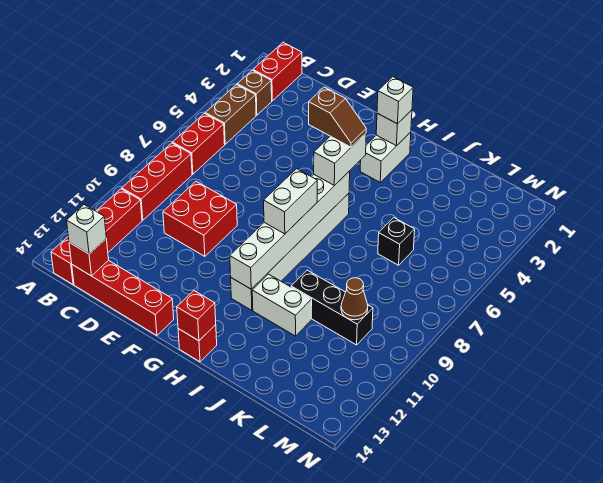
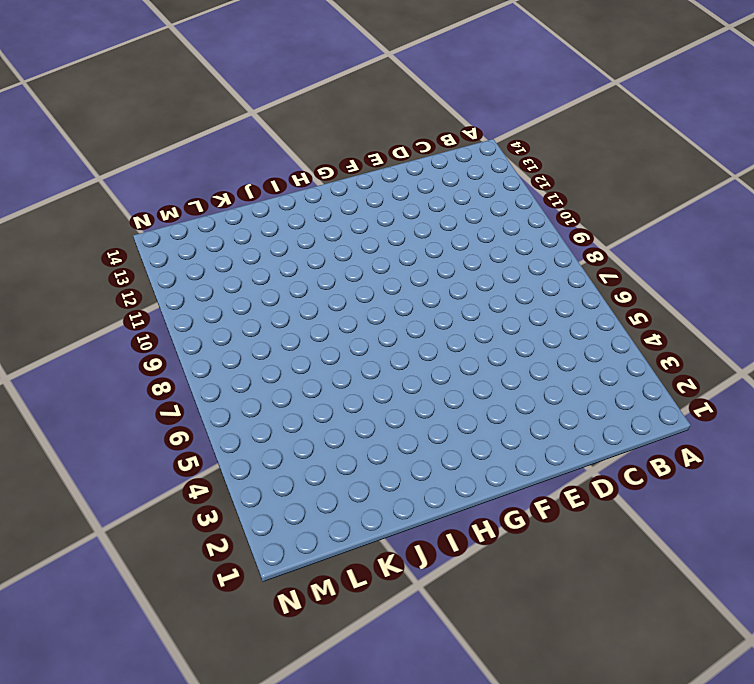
none -> red brick B1:B2 level 1
none -> brown brick B3 level 1
none -> brown brick B4:B5 level 1

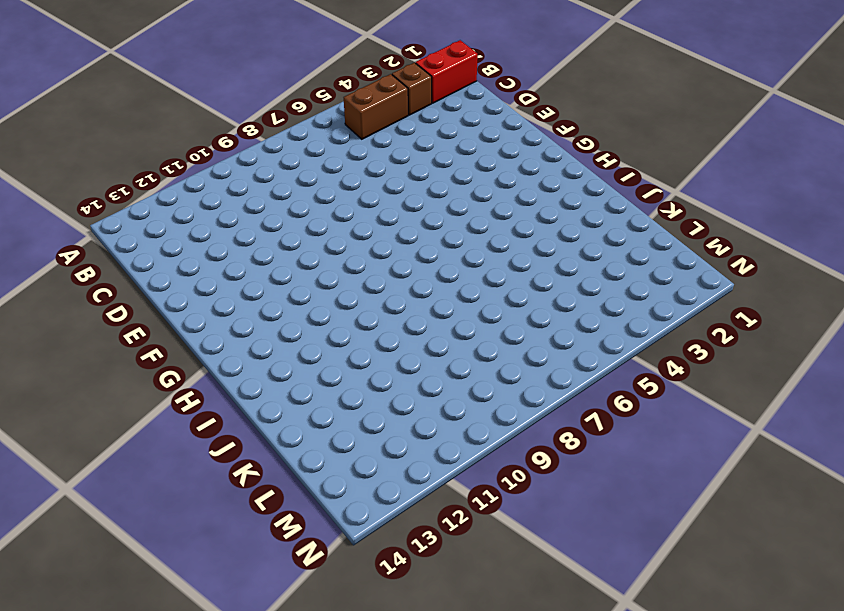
none -> red brick B6:B7 level 1
none -> red brick B8:B10 level 1
none -> red brick B11:B14 level 1

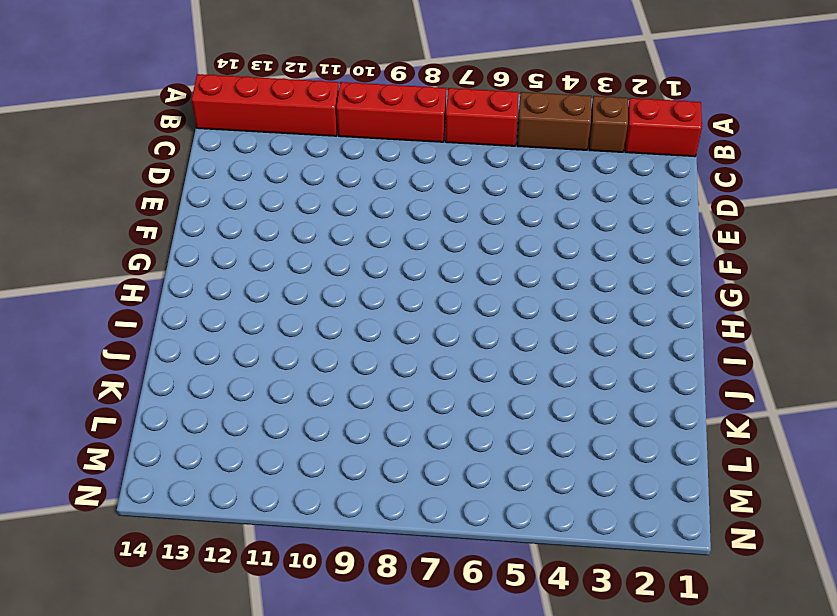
none -> red brick C14:F14 level 1
none -> red brick D9:E10 level 1
none -> white brick H2:H3 level 1

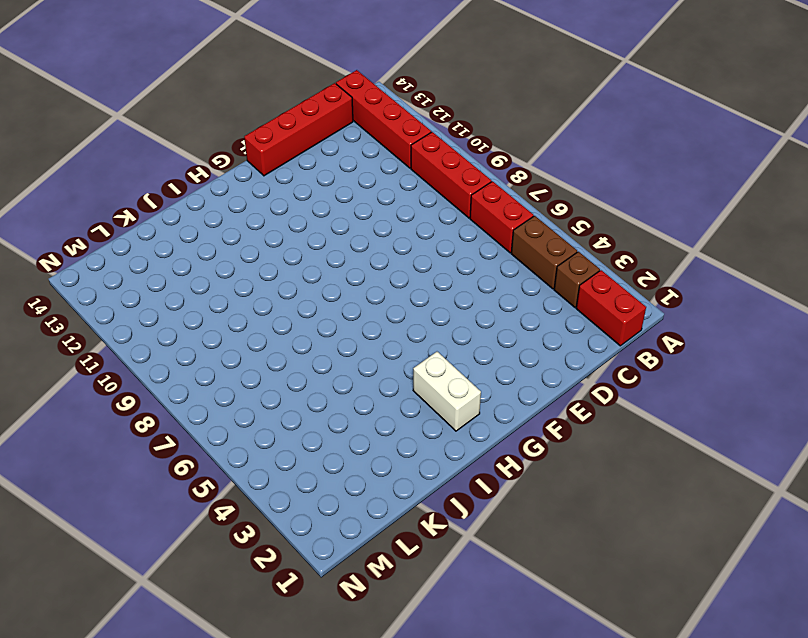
none -> red brick D9:E10 level 1
none -> white brick H6:H11 level 1
none -> red brick H14 level 1

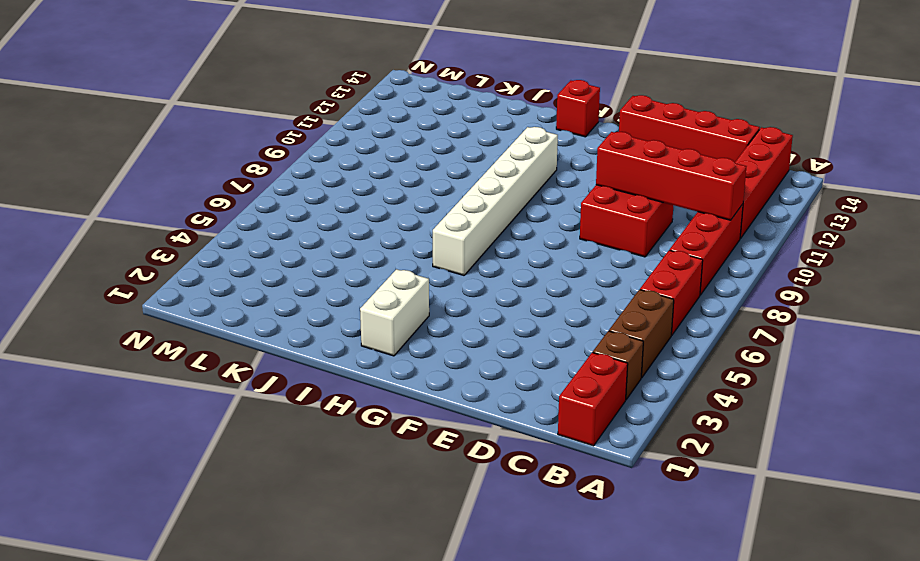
red brick B10:E10 level 2 -> none
none -> white brick I11:J11 level 1
none -> black brick J10:L10 level 1
none -> black brick K6 level 1

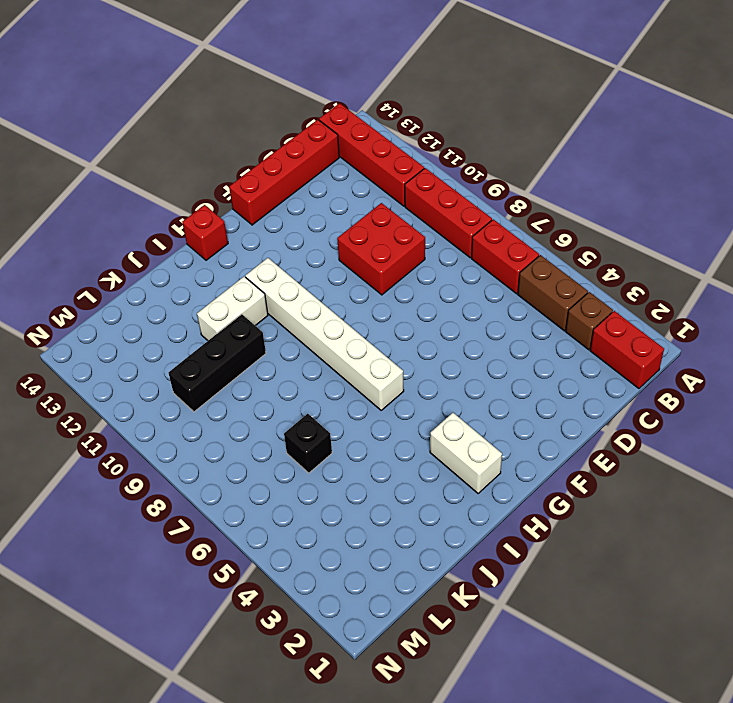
none -> red brick C14 level 2
none -> white brick H2 level 2
none -> white brick H6:H11 level 2

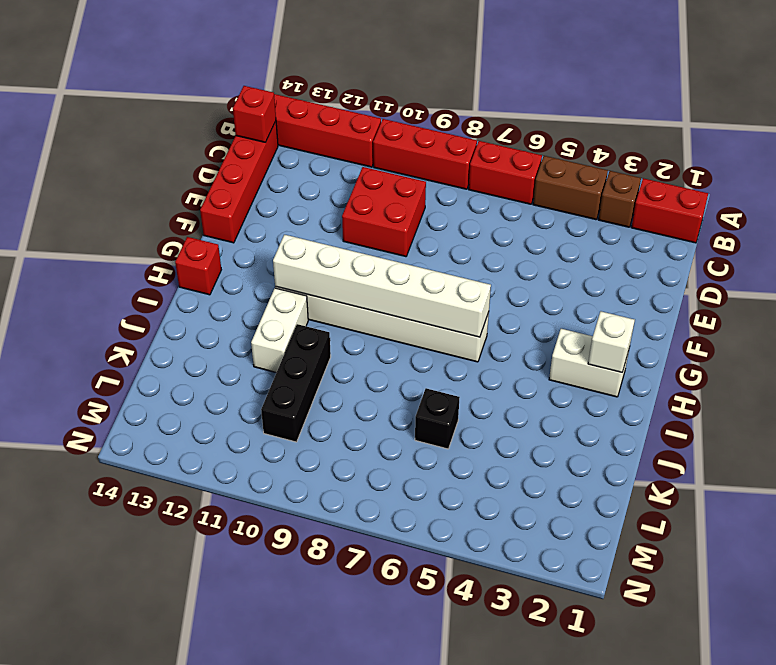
none -> red brick H14 level 2
none -> brown cone L10 level 2
none -> white brick C14 level 3

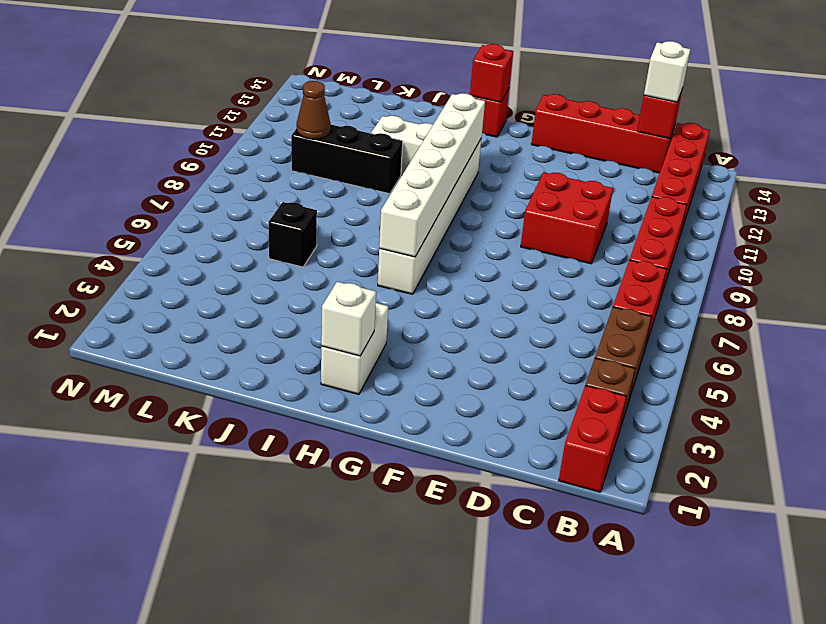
none -> white brick H2 level 3
none -> white brick H5:H6 level 3
none -> white brick H8:H9 level 3

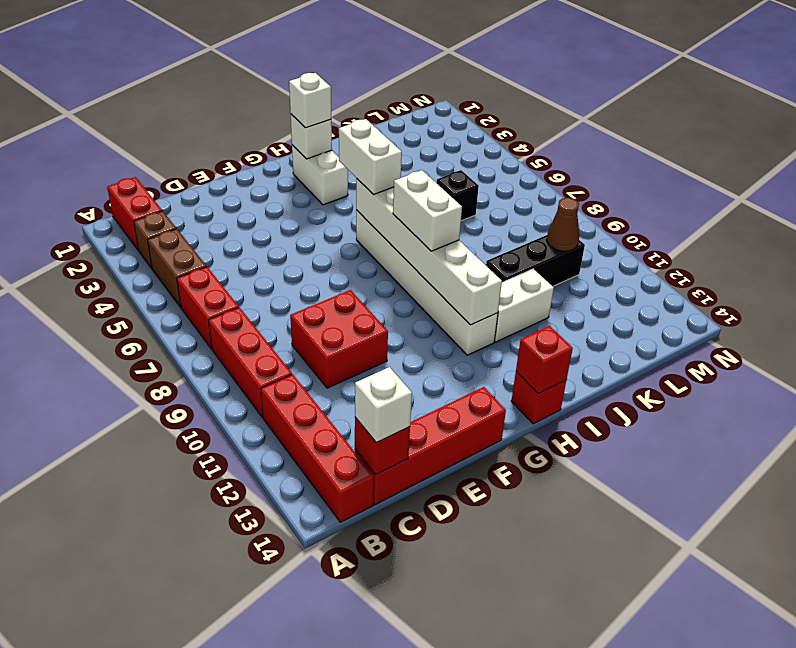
none -> brown slope G5:H5 level 4 top G

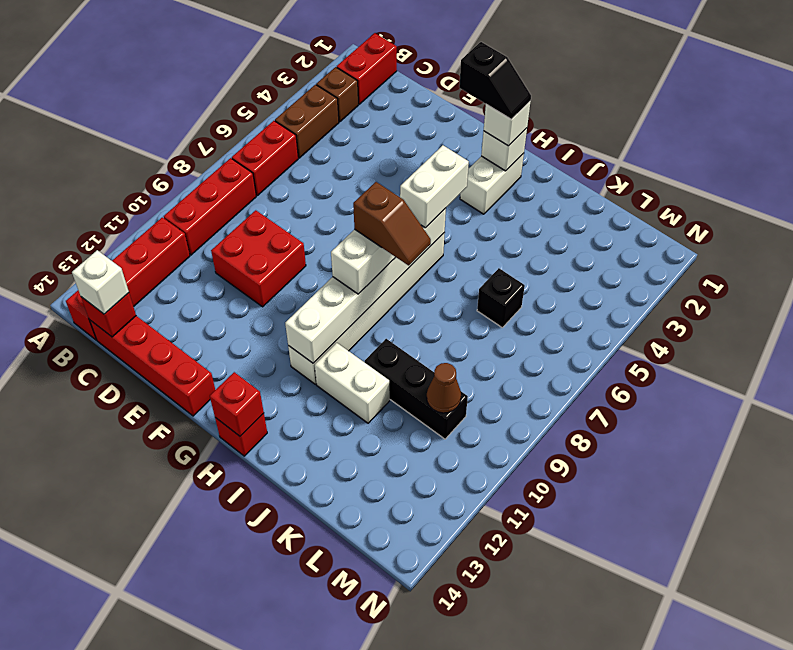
black slope G2:H2 level 4 top G -> none
brown slope H8:I8 level 4 top H -> brown slope G5:H5 level 4 top G

